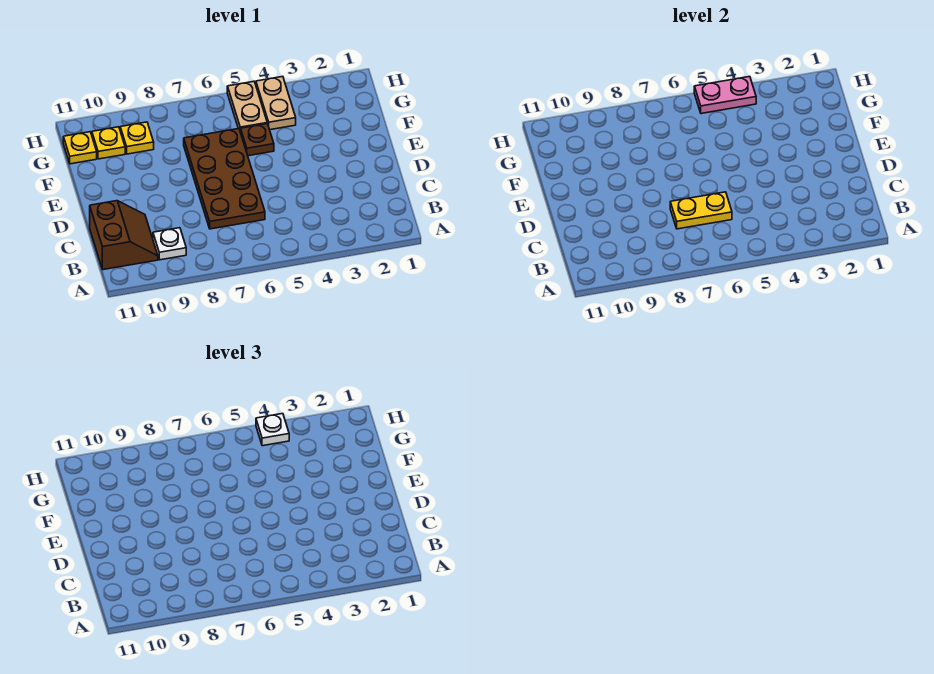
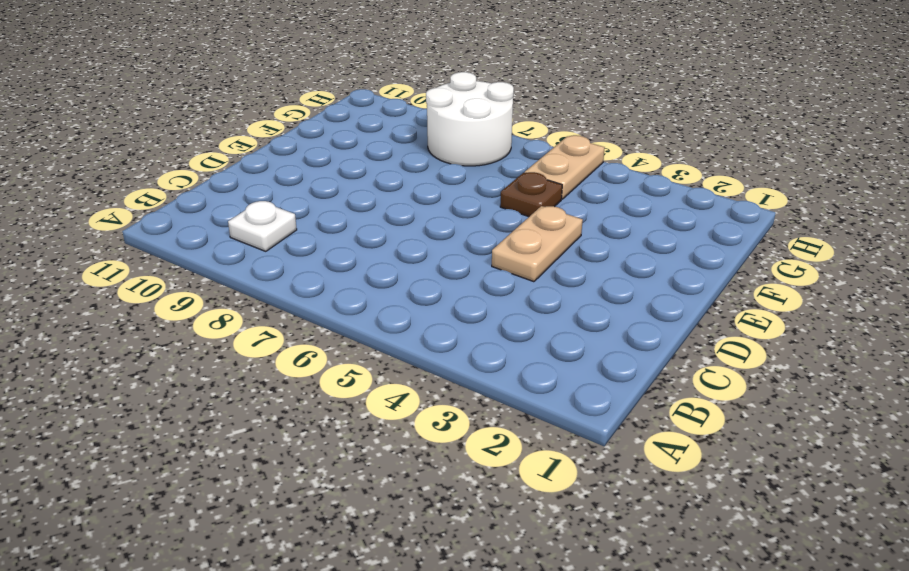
tan plate D4:E4 level 1 -> tan plate G4:H4 level 1
white round brick G7:H8 level 1 -> none
none -> brown slope B10:C11 level 1 top 11
none -> brown plate C6:F7 level 1
none -> yellow plate G9 level 1

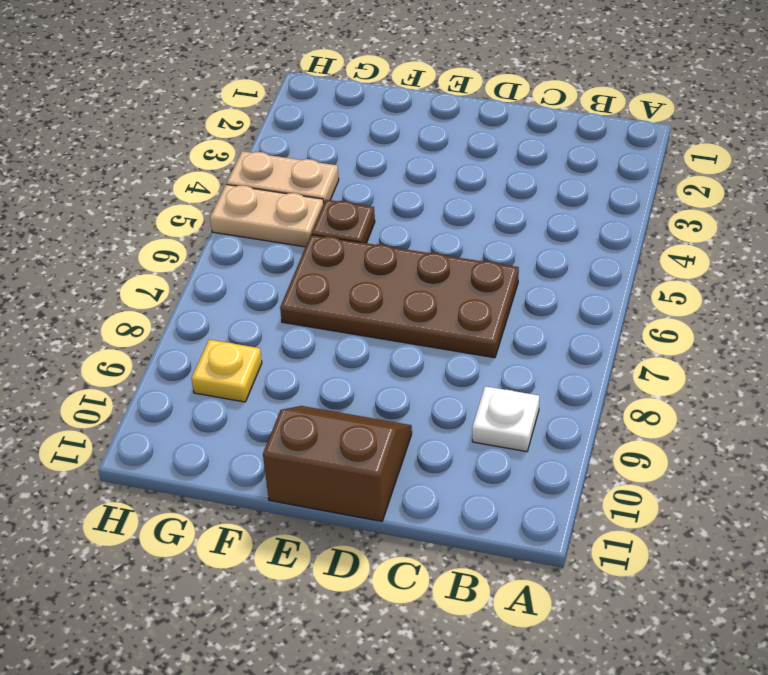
brown slope D10:E11 level 1 top 11 -> brown slope B10:C11 level 1 top 11
none -> yellow plate G10 level 1
none -> yellow plate G11 level 1
none -> yellow plate C6:C7 level 2

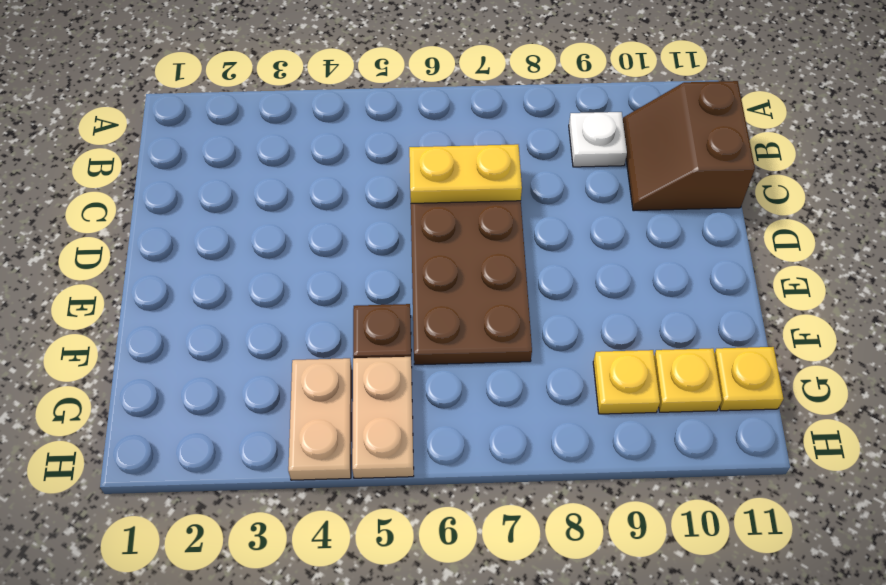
none -> pink plate H4:H5 level 2
none -> white plate H4 level 3

